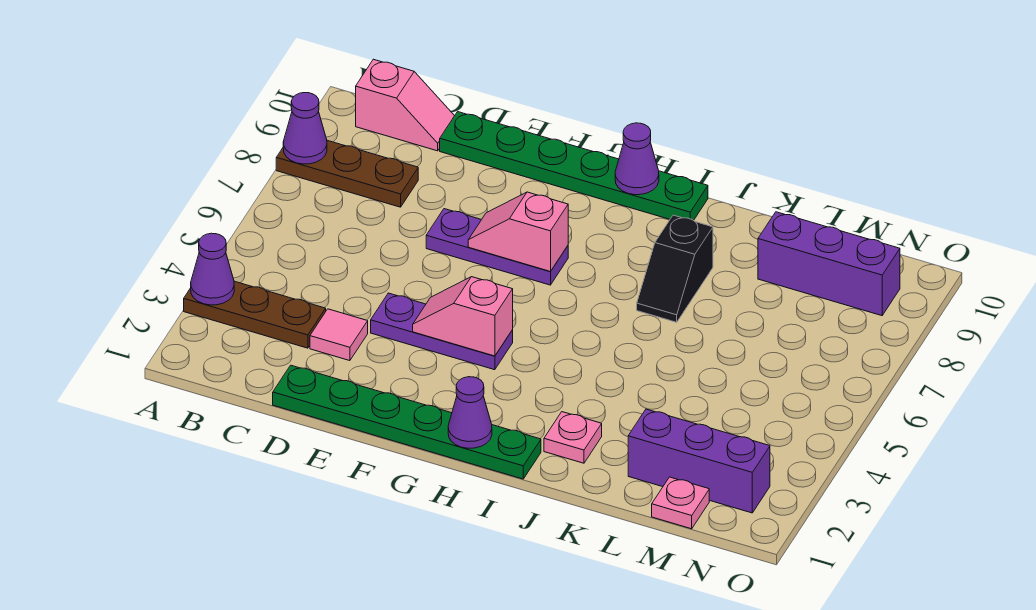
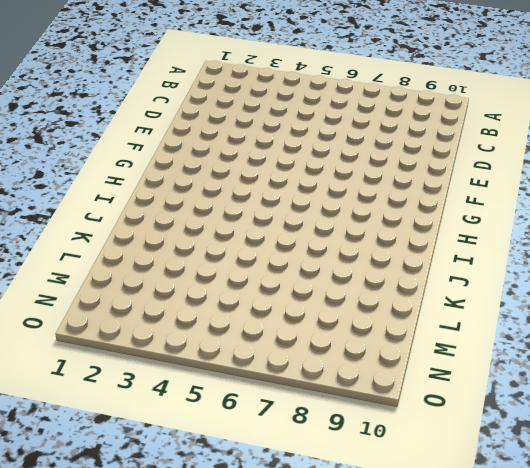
none -> brown plate A3:C3 level 1
none -> brown plate A8:C8 level 1
none -> pink slope B10:C10 level 1 top B

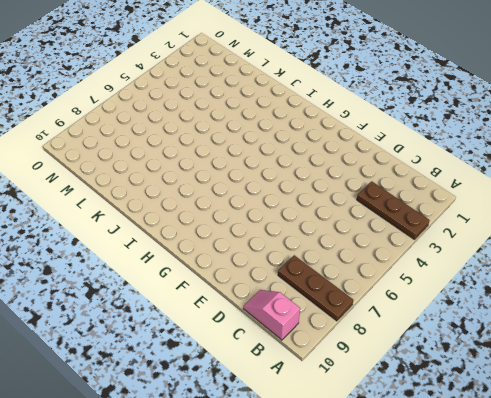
none -> green plate D1:I1 level 1
none -> pink tile D3 level 1
none -> green plate D10:I10 level 1

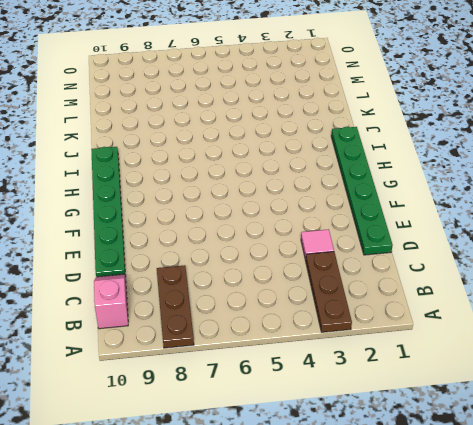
none -> purple plate E4:G4 level 1
none -> purple plate E7:G7 level 1
none -> pink plate J2 level 1

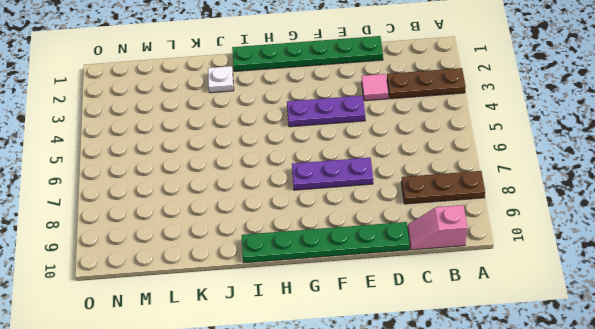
white plate J2 level 1 -> pink plate J2 level 1
none -> black slope J7:J8 level 1 top 8
none -> purple brick L2:N2 level 1
none -> purple brick L9:N9 level 1

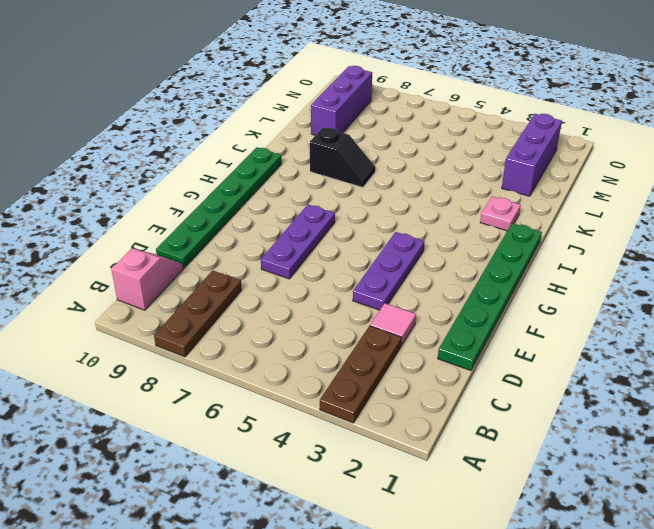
none -> pink plate M1 level 1
none -> purple cone A3 level 2
none -> purple cone A8 level 2

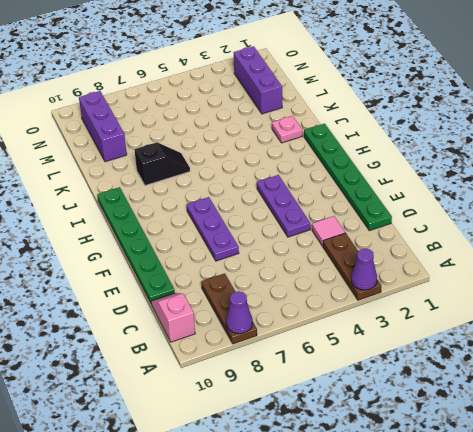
none -> pink plate M1 level 1
none -> pink slope F4:G4 level 2 top G
none -> pink slope F7:G7 level 2 top G

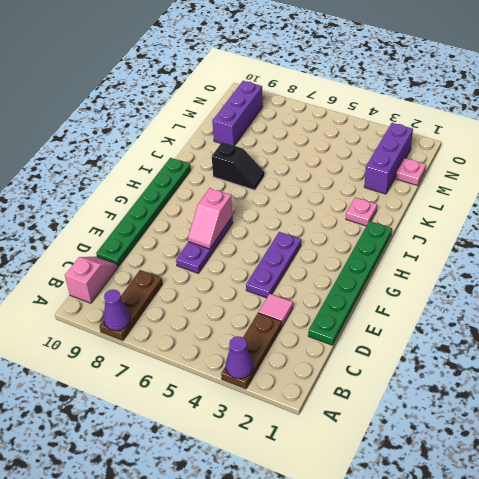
none -> pink slope F4:G4 level 2 top G
none -> purple cone H1 level 2
none -> purple cone H10 level 2

